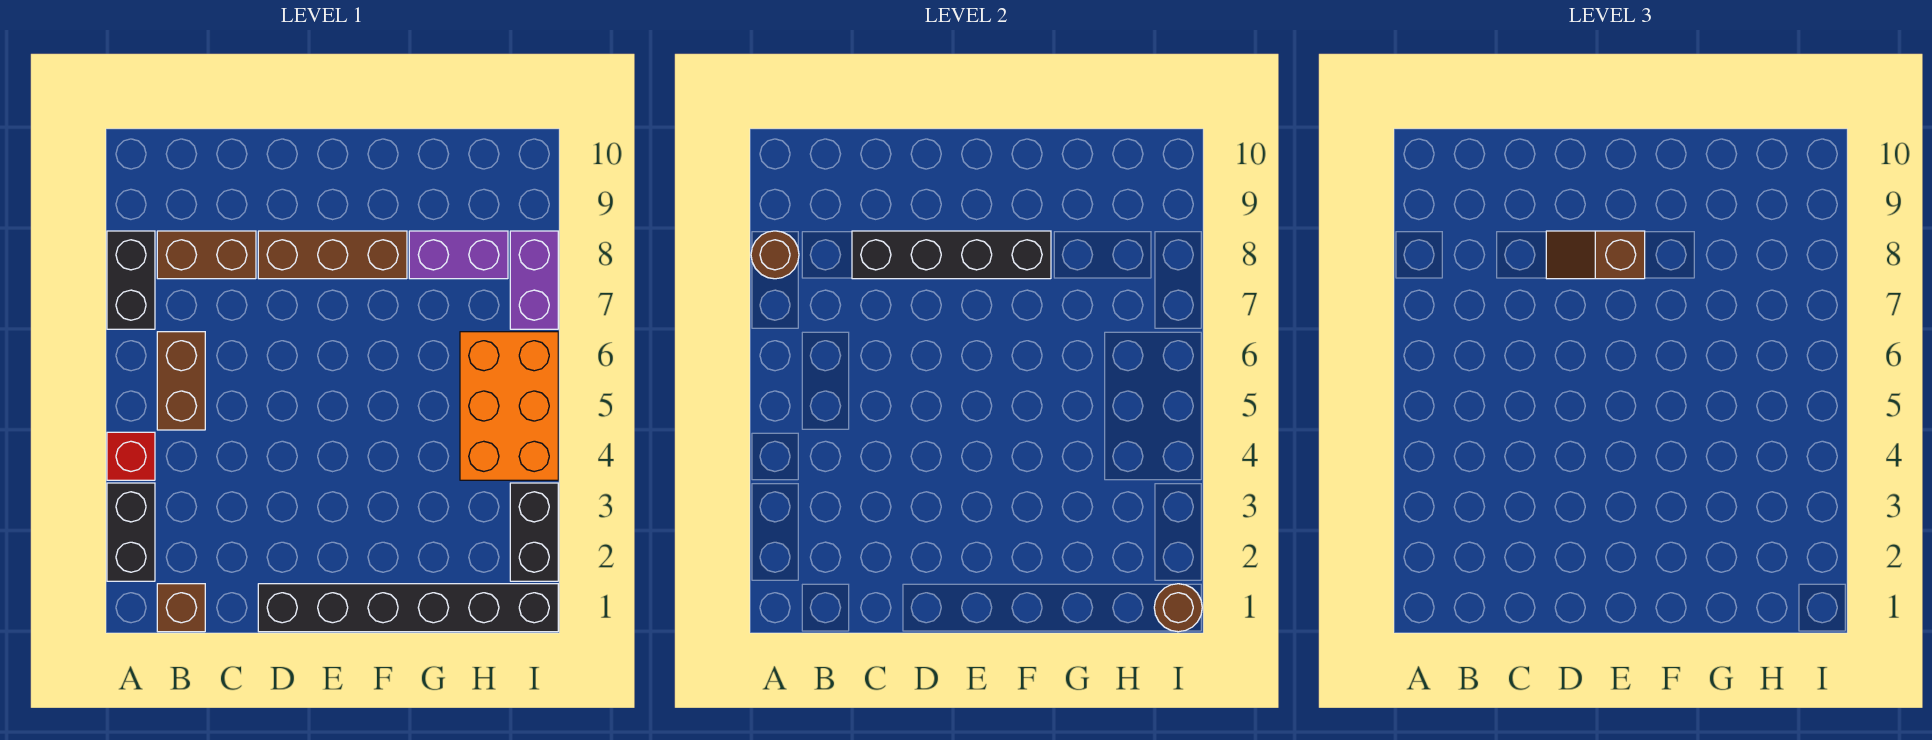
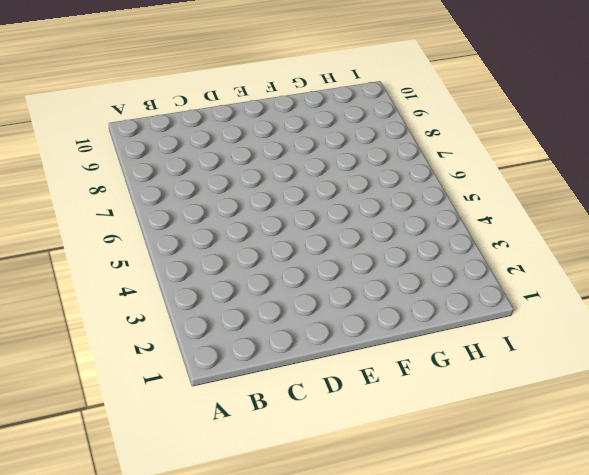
none -> black brick A2:A3 level 1
none -> red brick A4 level 1
none -> black brick A7:A8 level 1

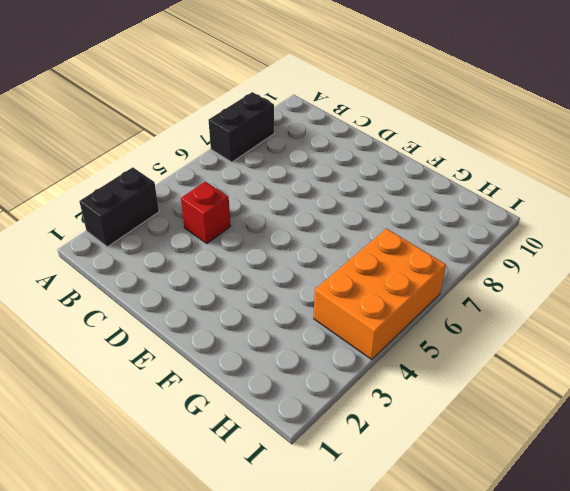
red brick C4 level 1 -> red brick A4 level 1
none -> brown brick B1 level 1
none -> brown brick B5:B6 level 1
none -> brown brick B8:C8 level 1

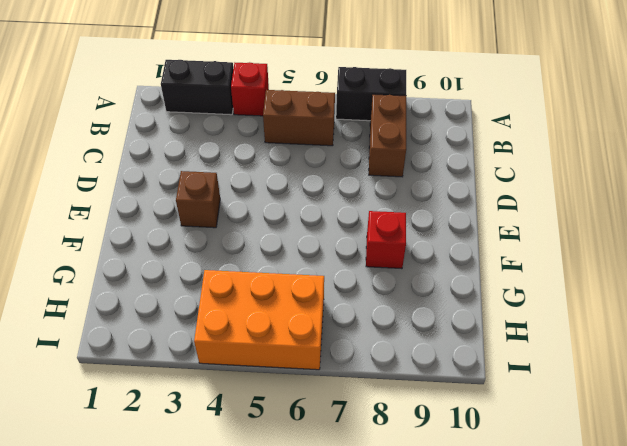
brown brick E3 level 1 -> brown brick B1 level 1
red brick F8 level 1 -> brown brick D8:F8 level 1
none -> black brick D1:I1 level 1
none -> purple brick G8:H8 level 1
none -> black brick I2:I3 level 1

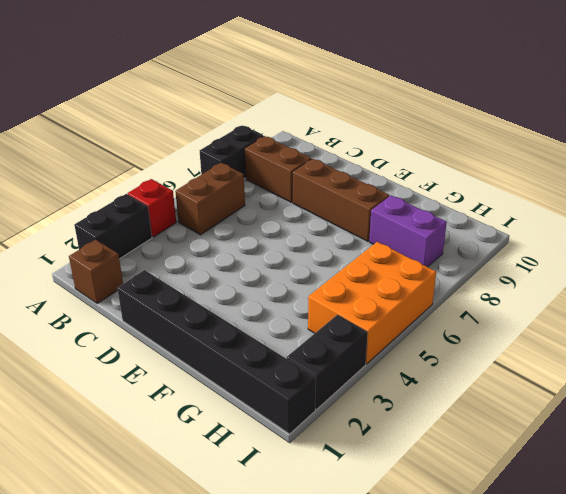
none -> purple brick I7:I8 level 1
none -> brown round brick A8 level 2
none -> black brick C8:F8 level 2

